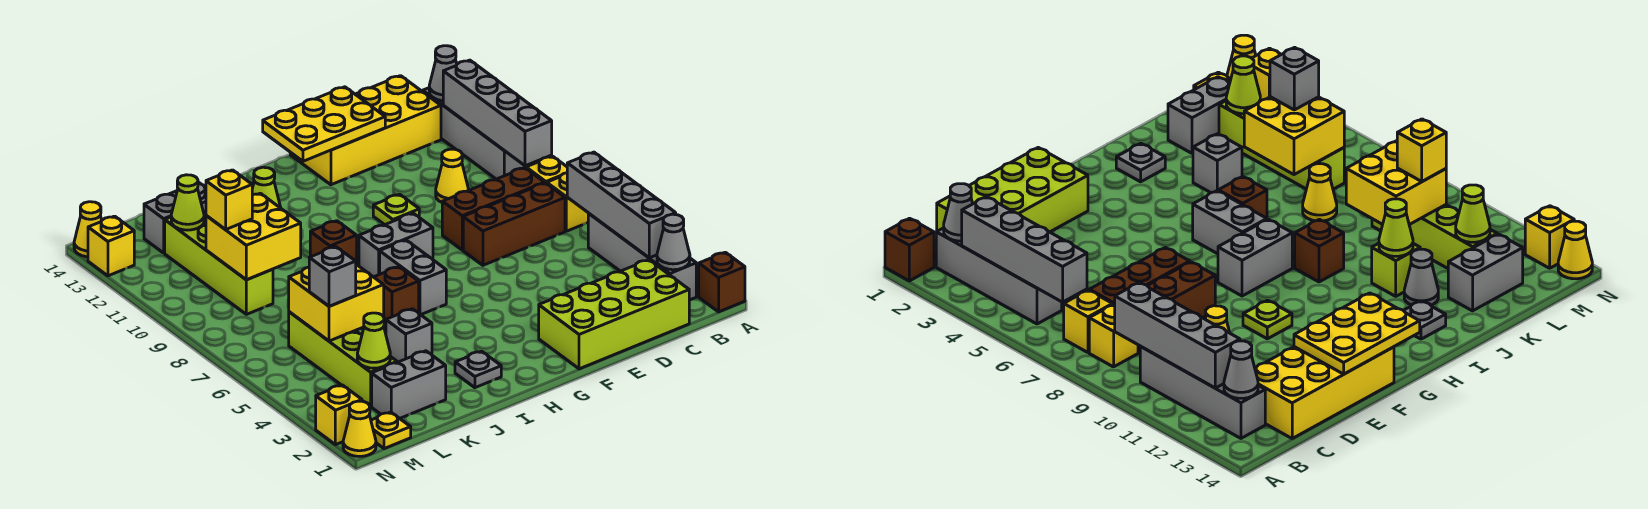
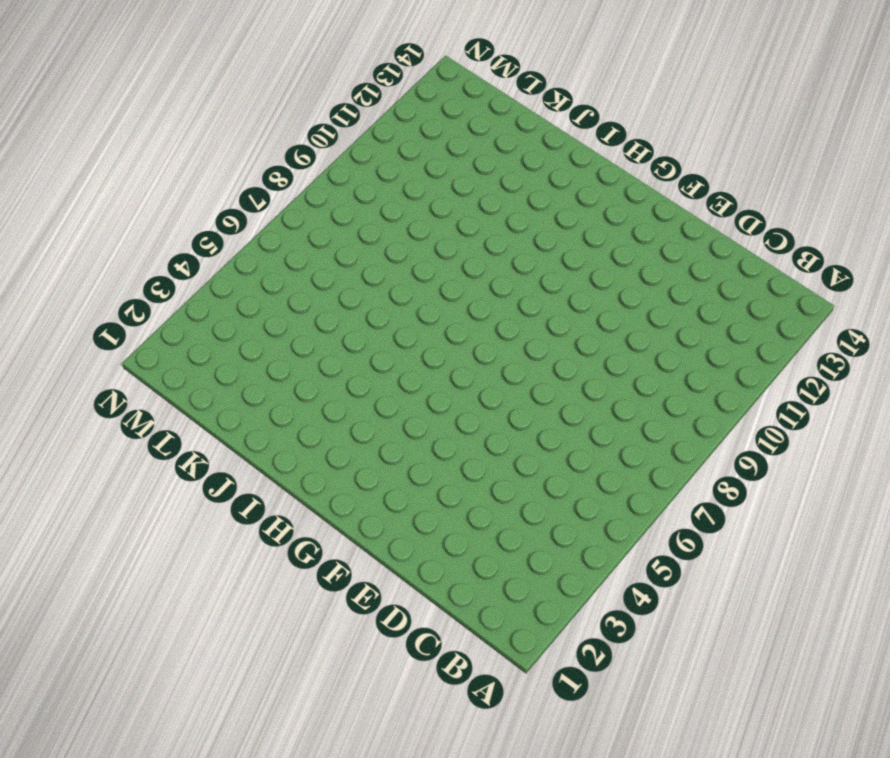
none -> brown brick A1 level 1
none -> grey brick B2:B5 level 1
none -> yellow brick B7 level 1
none -> yellow brick B8 level 1

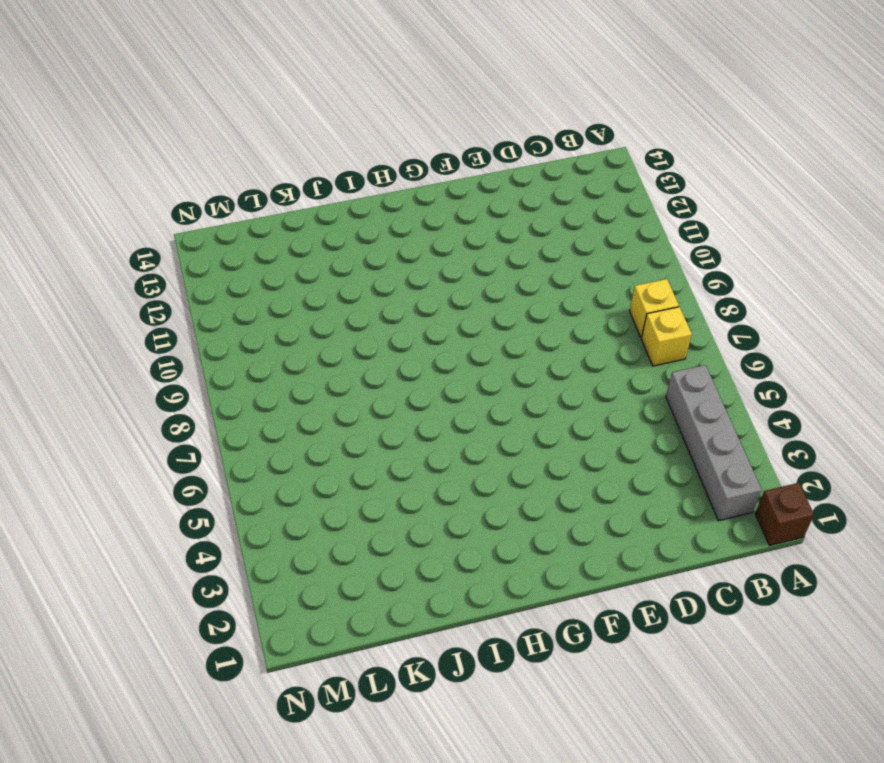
none -> grey brick B10:B13 level 1
none -> lime brick C1:F2 level 1
none -> brown brick C7:E7 level 1
none -> brown brick C8:E8 level 1

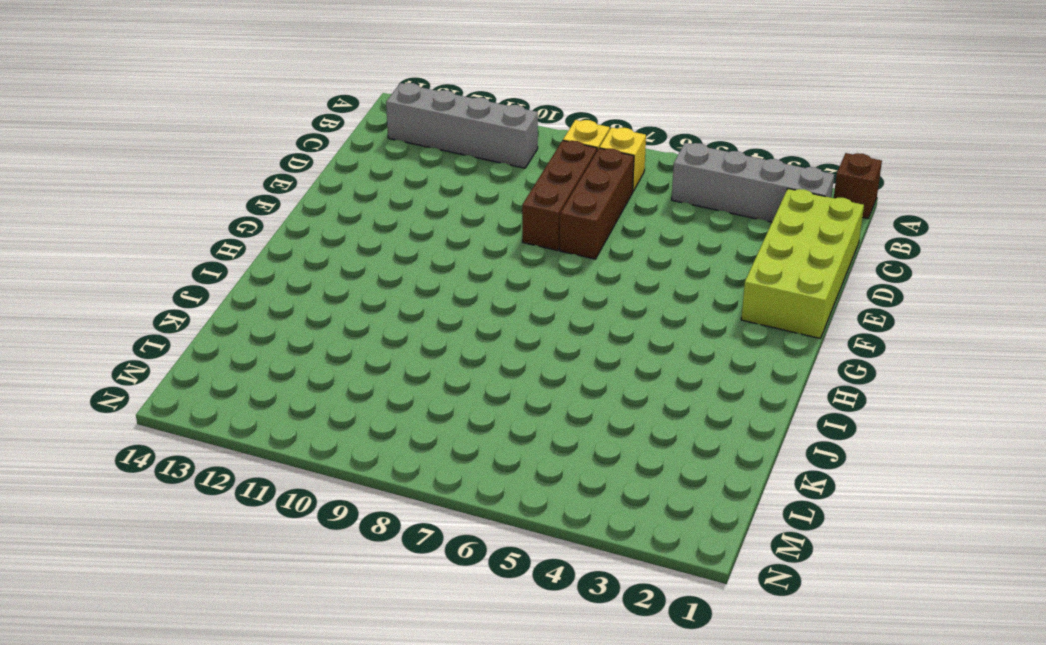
none -> yellow brick C13:F14 level 1
none -> yellow cone D10 level 1
none -> lime plate F10 level 1
none -> grey brick G8:H8 level 1

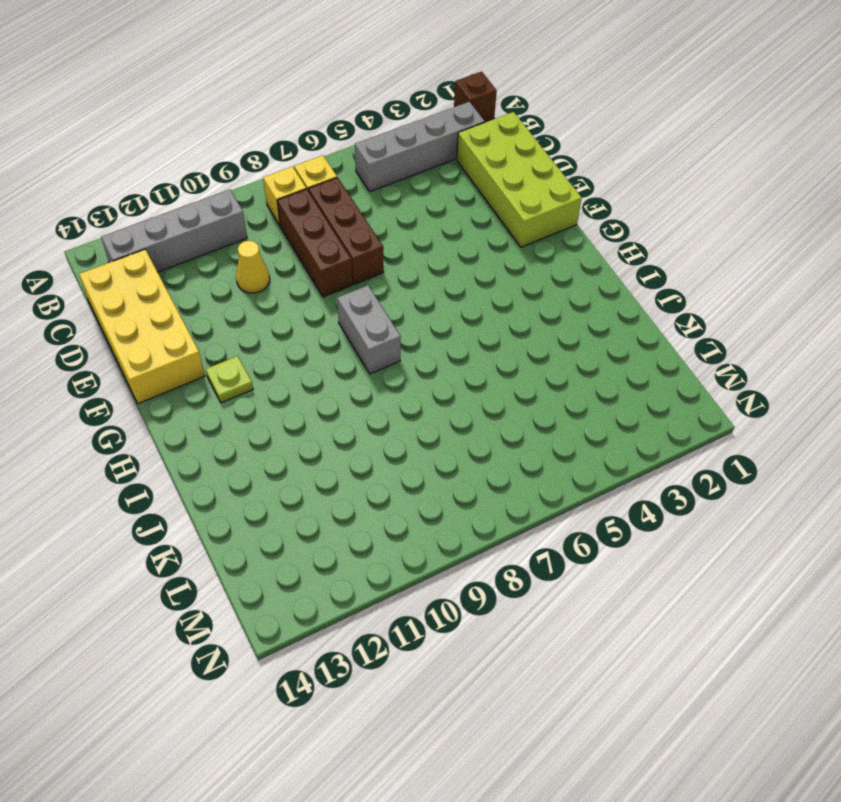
lime plate G12 level 1 -> lime plate F10 level 1
none -> grey brick H6:H7 level 1
none -> grey plate I2 level 1
none -> brown brick I6 level 1
none -> brown brick I9 level 1

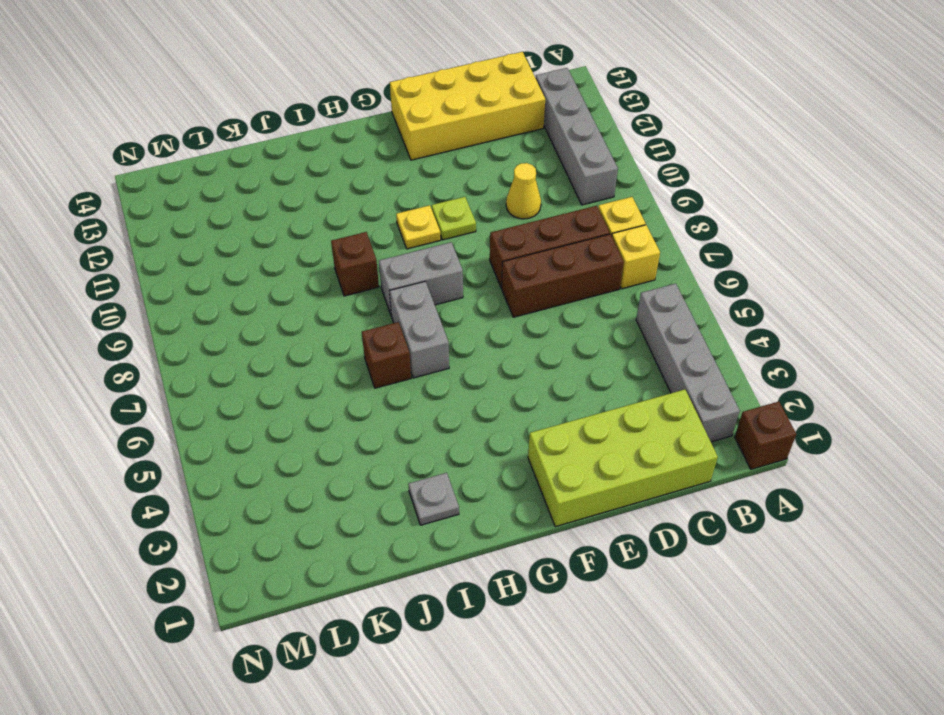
yellow plate G10 level 1 -> yellow plate M1 level 1
none -> grey plate I13 level 1
none -> grey brick J4 level 1
none -> lime brick J11 level 1
none -> grey cone J12 level 1

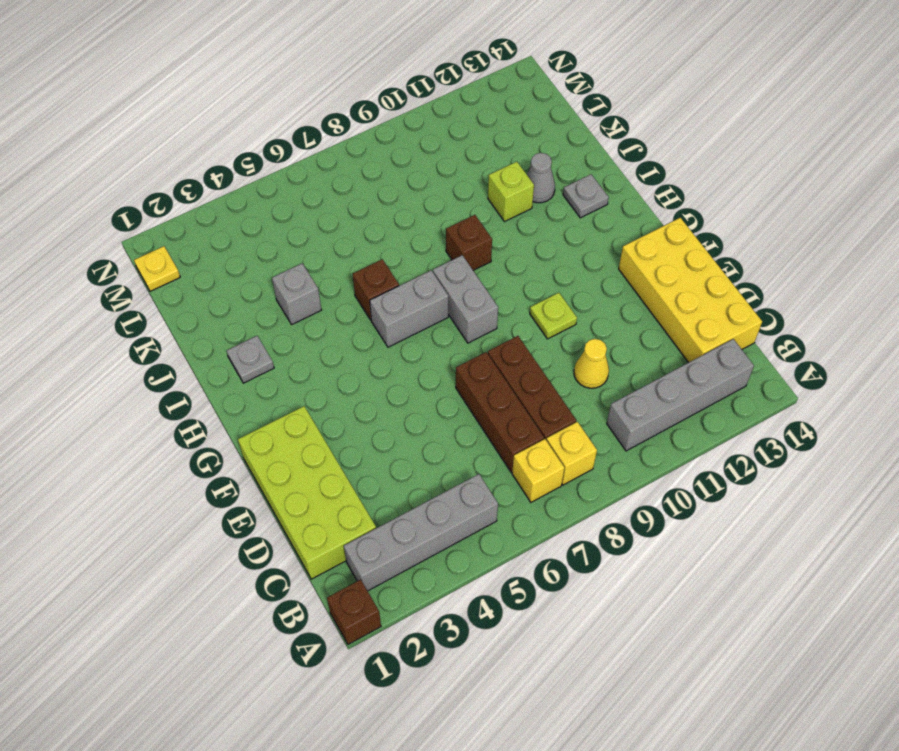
none -> grey brick K2:L2 level 1
none -> yellow cone K7 level 1
none -> grey brick K13:L13 level 1
none -> lime brick L3:L6 level 1

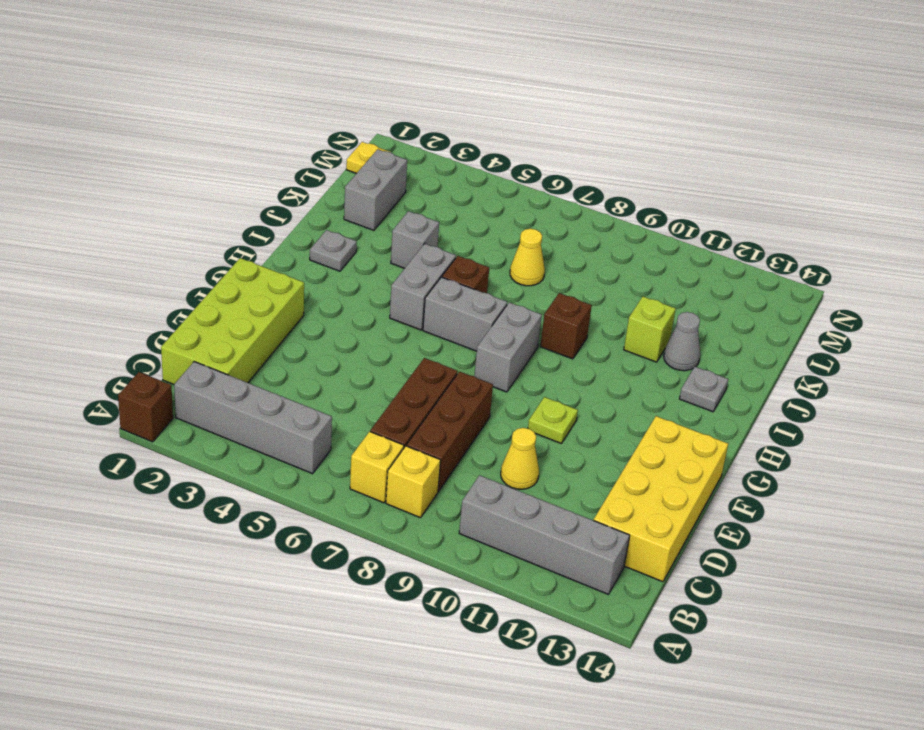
grey brick H5:I5 level 1 -> grey brick K13:L13 level 1
none -> lime brick L3:L6 level 1
none -> lime brick L9:L12 level 1
none -> yellow cone N1 level 1
none -> yellow brick N2 level 1

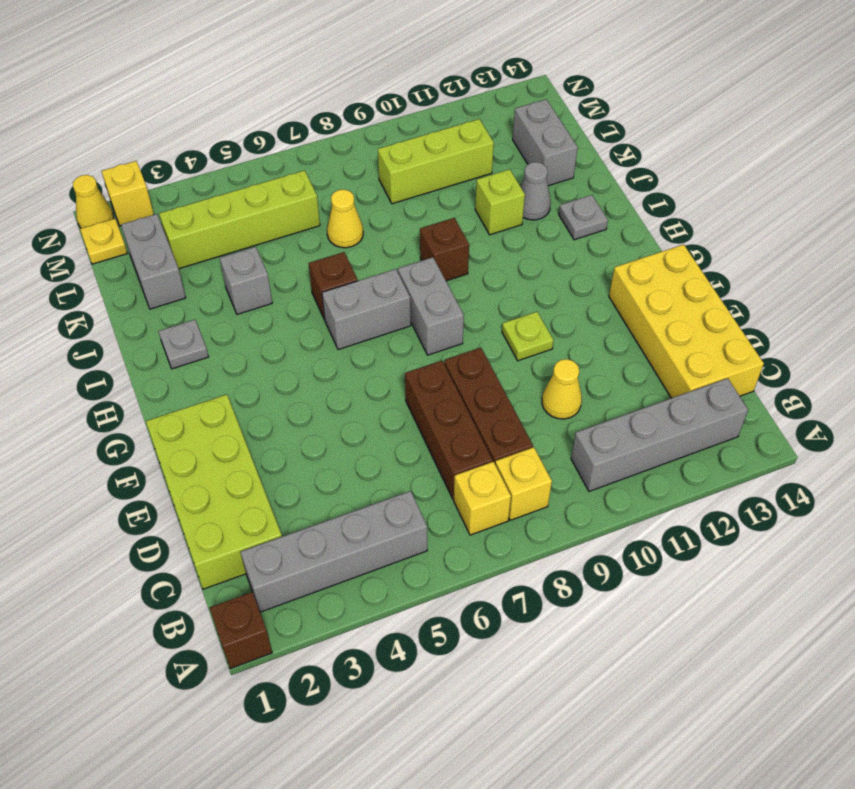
lime brick L9:L11 level 1 -> lime brick L9:L12 level 1
none -> yellow brick N13 level 1
none -> yellow cone N14 level 1
none -> grey cone B2 level 2
none -> grey brick B3:B6 level 2

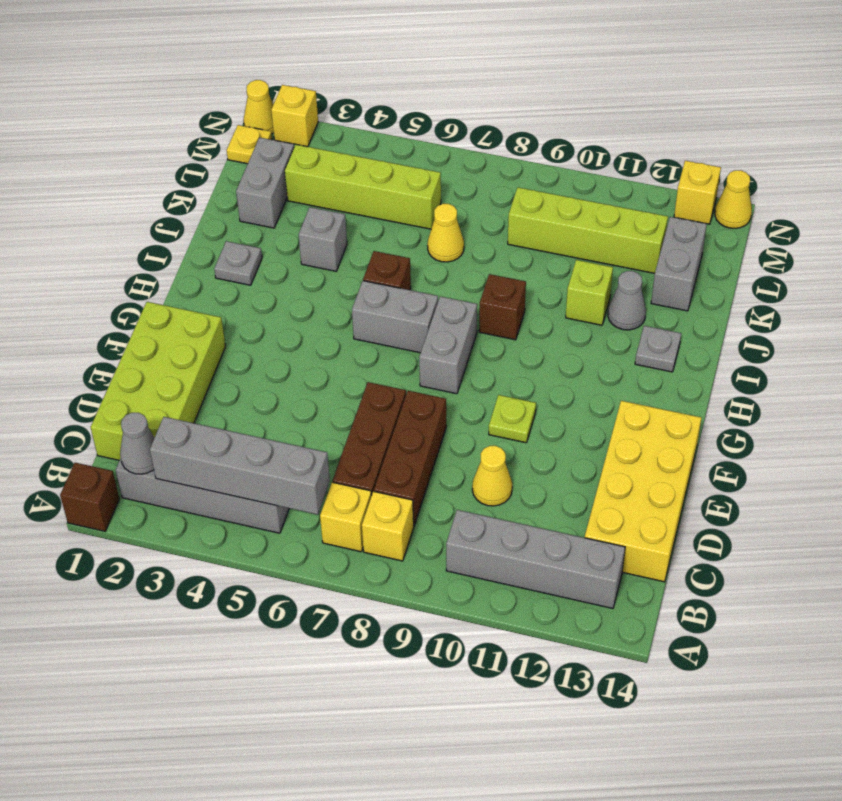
none -> grey brick B9:B12 level 2
none -> grey cone B13 level 2
none -> yellow plate E13:G14 level 2
none -> lime cone J11 level 2

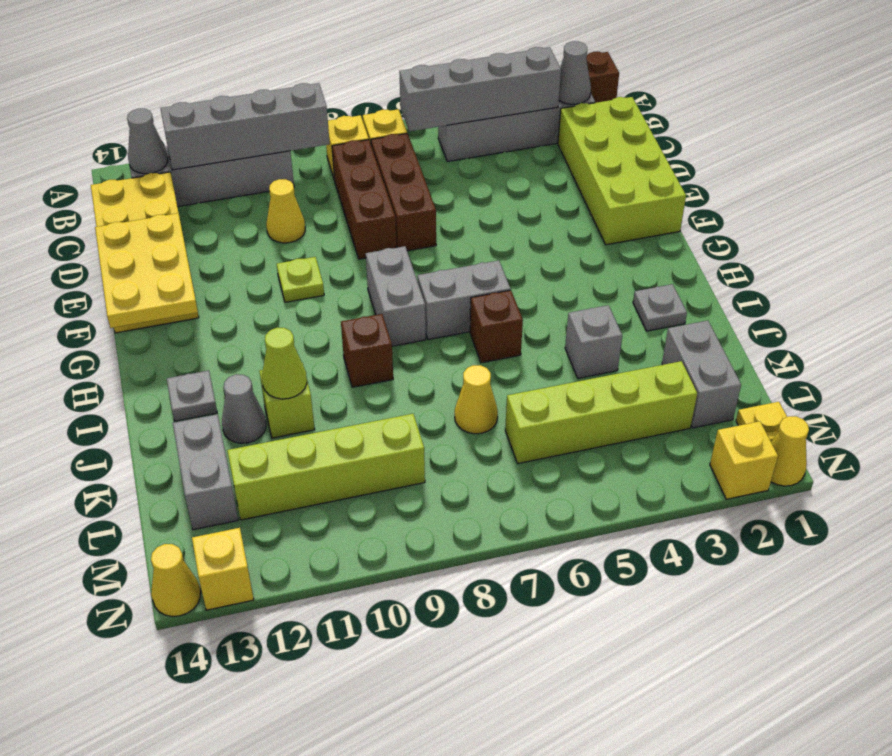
none -> yellow brick K5:L6 level 2
none -> yellow brick K9:L10 level 2
none -> lime cone L3 level 2
none -> lime cone L12 level 2

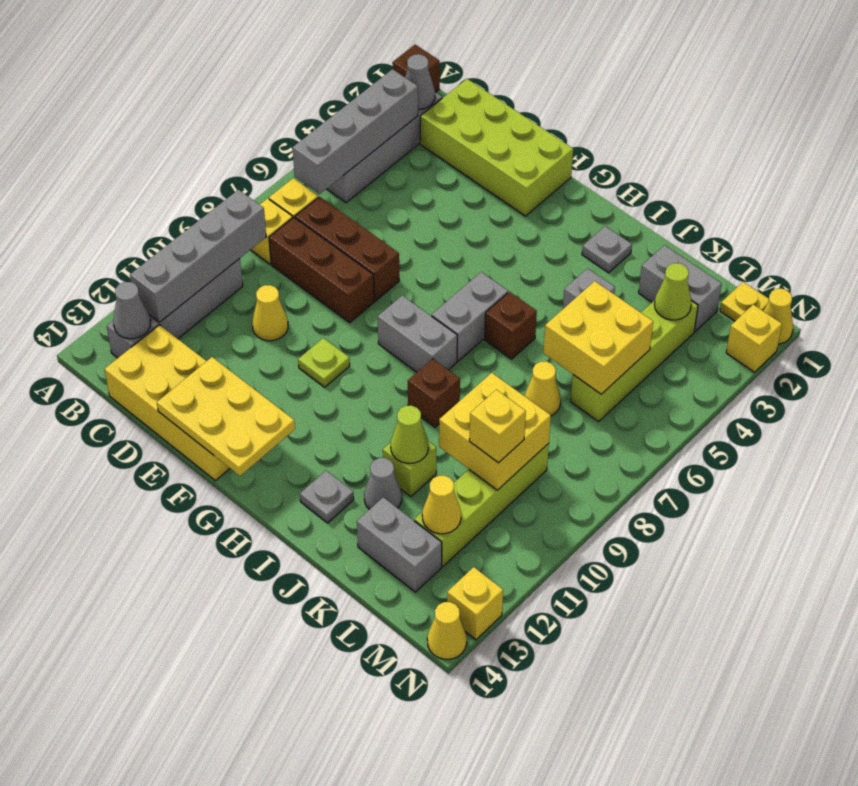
yellow cone L12 level 2 -> lime cone L12 level 2
none -> grey brick L5 level 3

